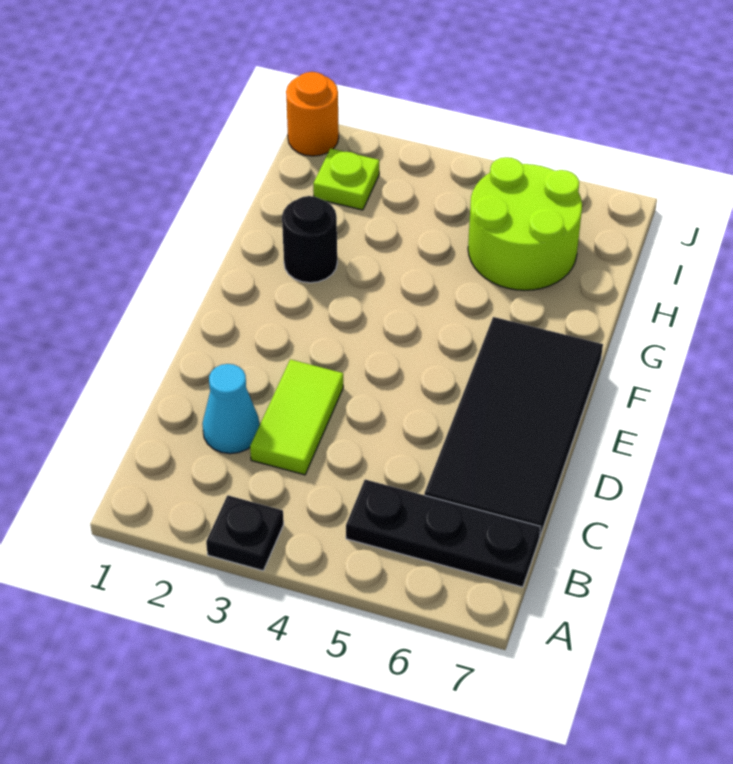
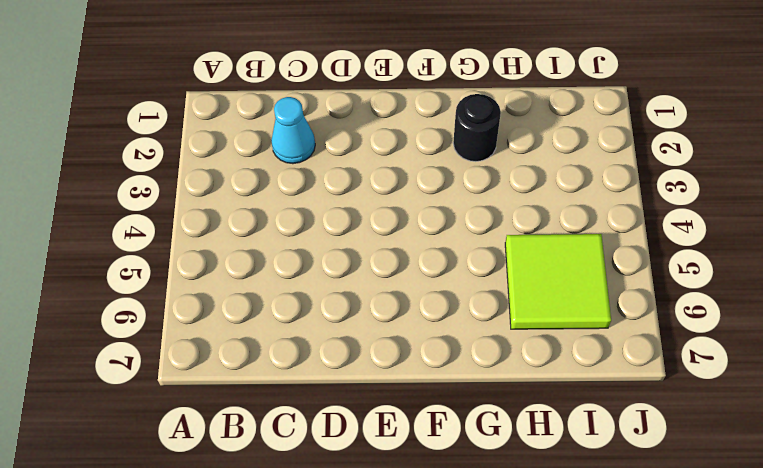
lime tile H5:I6 level 1 -> lime round brick H5:I6 level 1
none -> black plate A3 level 1
none -> black plate B5:B7 level 1

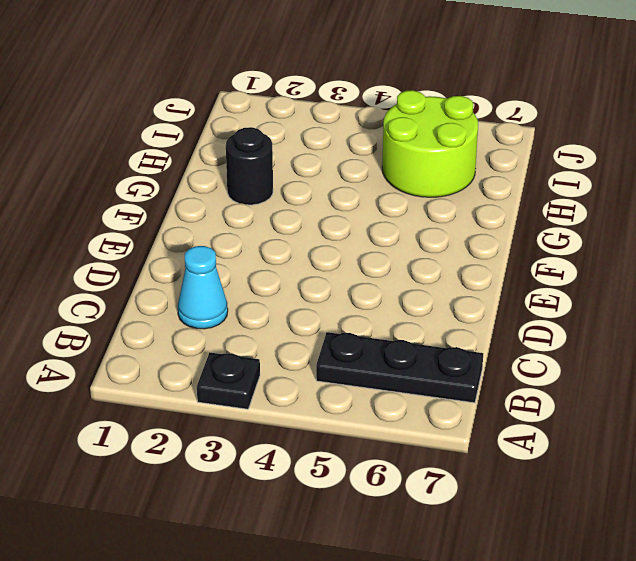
none -> lime tile C3:D3 level 1
none -> black tile C6:F7 level 1

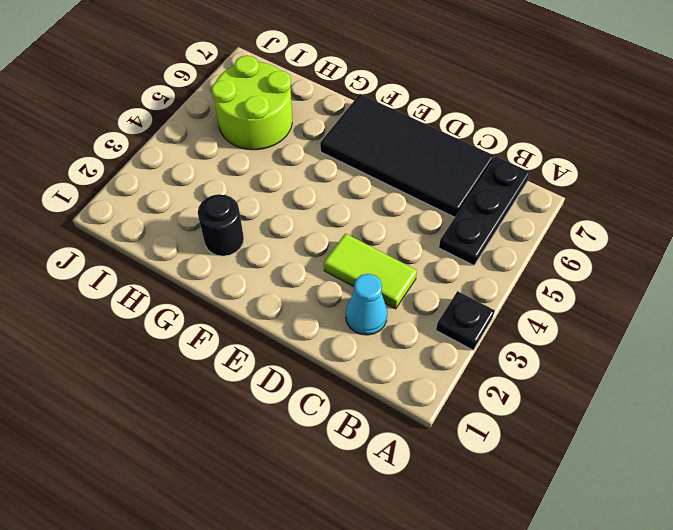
none -> lime plate I2 level 1
none -> orange round brick J1 level 1

